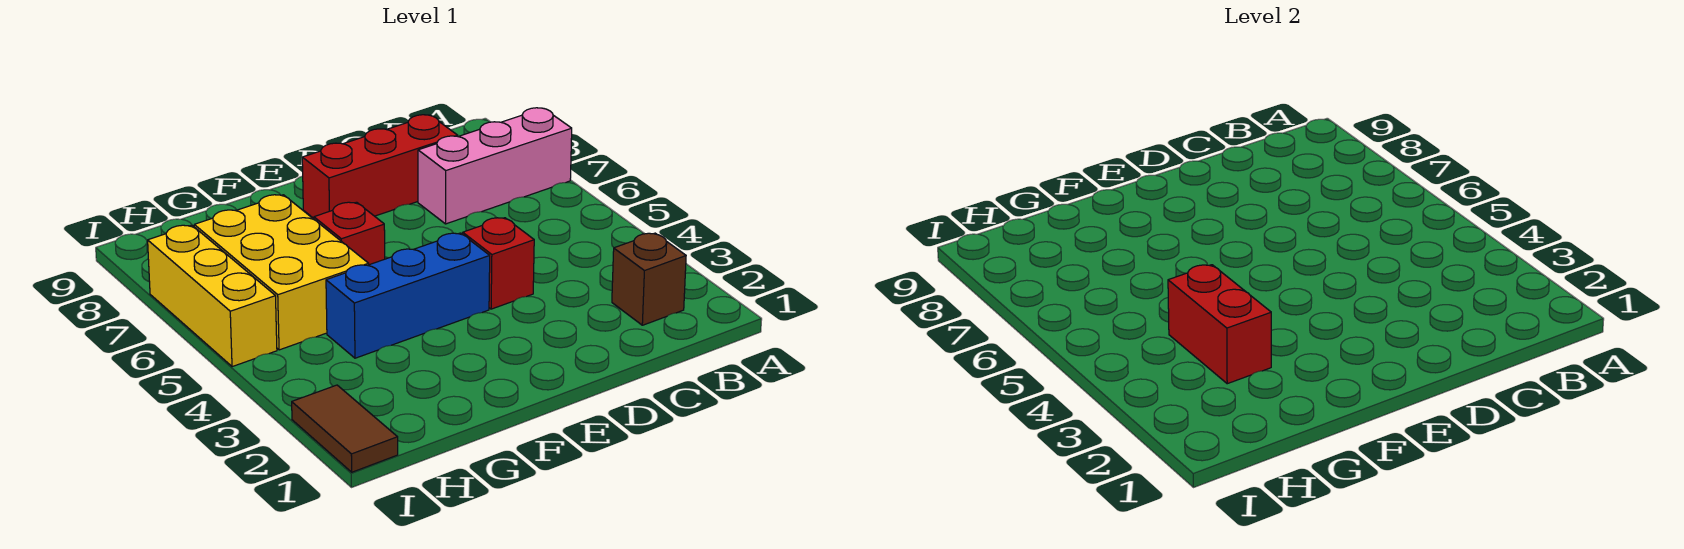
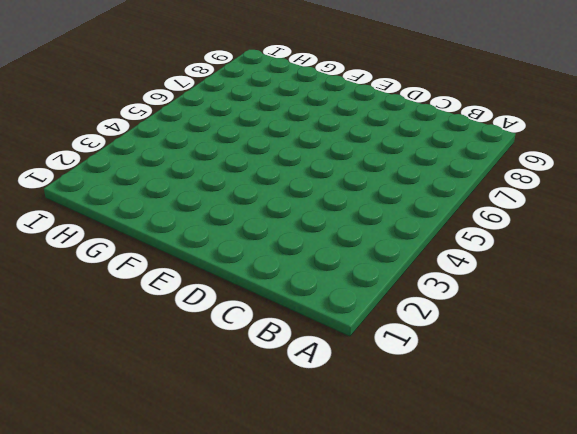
none -> pink brick A7:C7 level 1
none -> brown brick B2 level 1

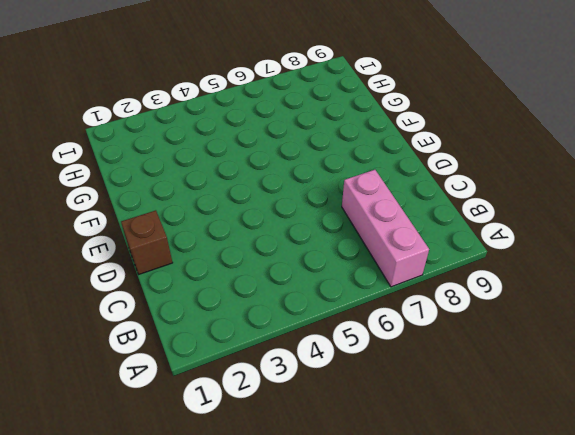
brown brick D1 level 1 -> brown brick B2 level 1
none -> red brick C8:E8 level 1
none -> red brick D4 level 1

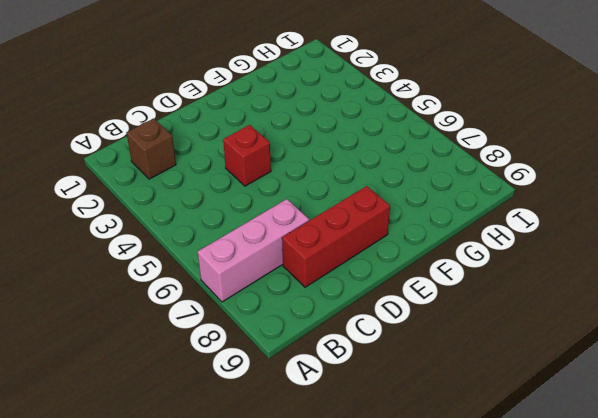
none -> blue brick E4:G4 level 1
none -> red brick F6 level 1

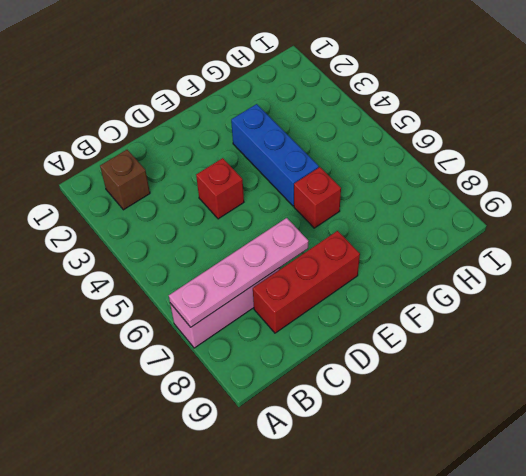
pink plate A7:D7 level 2 -> none
blue brick F3:F5 level 1 -> blue brick E4:G4 level 1
none -> yellow brick G5:H7 level 1
none -> brown tile I1:I2 level 1

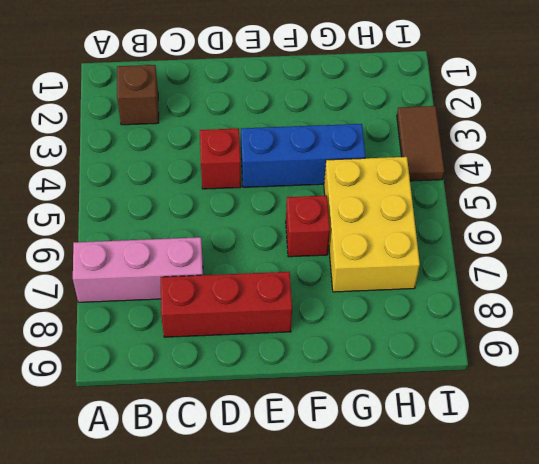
brown tile I3:I4 level 1 -> brown tile I1:I2 level 1
none -> yellow brick I5:I7 level 1
none -> red brick G3:G4 level 2

